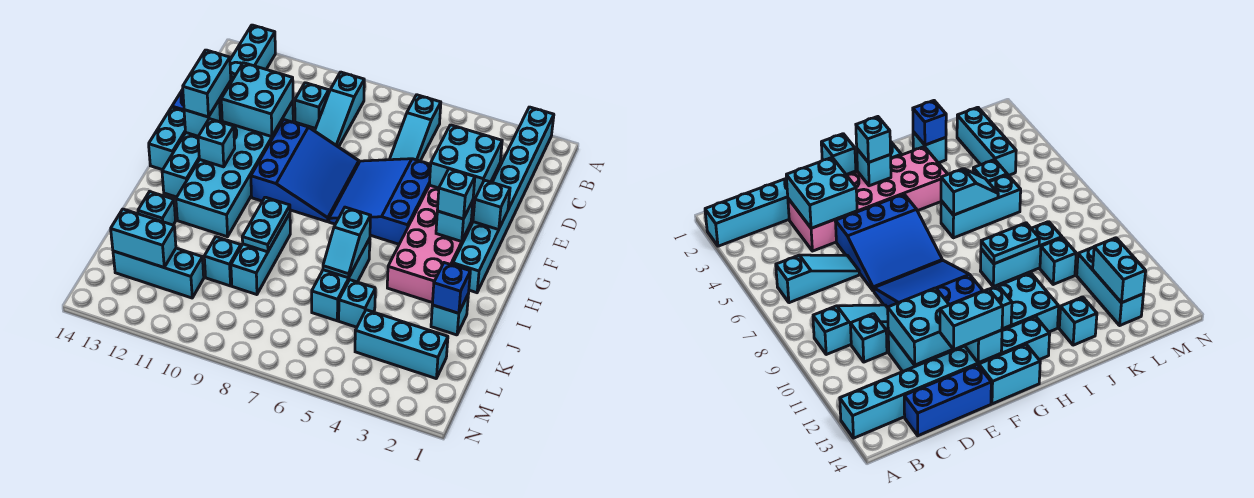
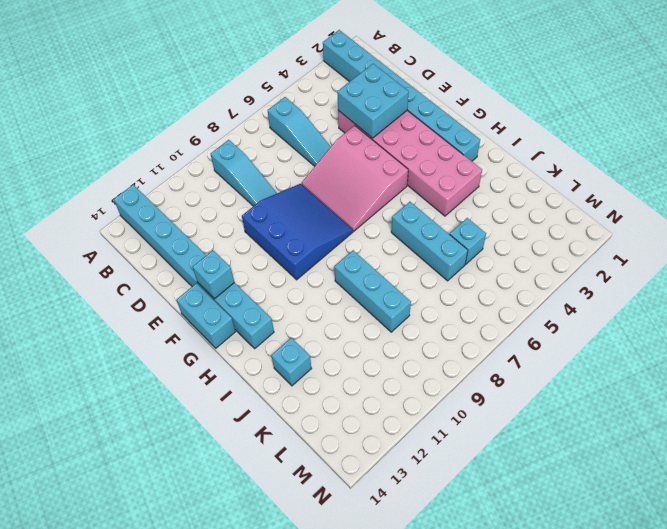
pink slope E5:G7 level 1 top 5 -> blue slope E5:G7 level 1 top 5
none -> cyan brick C10 level 1
none -> blue brick C14:E14 level 1
none -> cyan brick D11:I12 level 1
none -> cyan brick J2 level 1

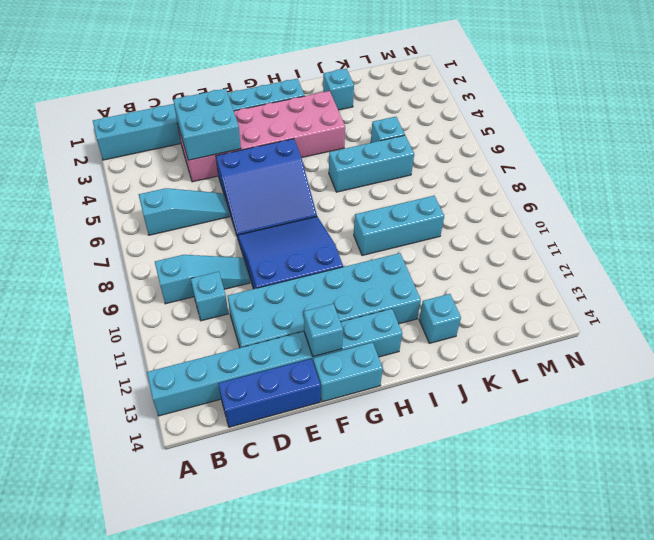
none -> cyan brick K10 level 1
none -> cyan brick L2:L4 level 1
none -> cyan brick L11:L13 level 1
none -> cyan brick D11:E12 level 2

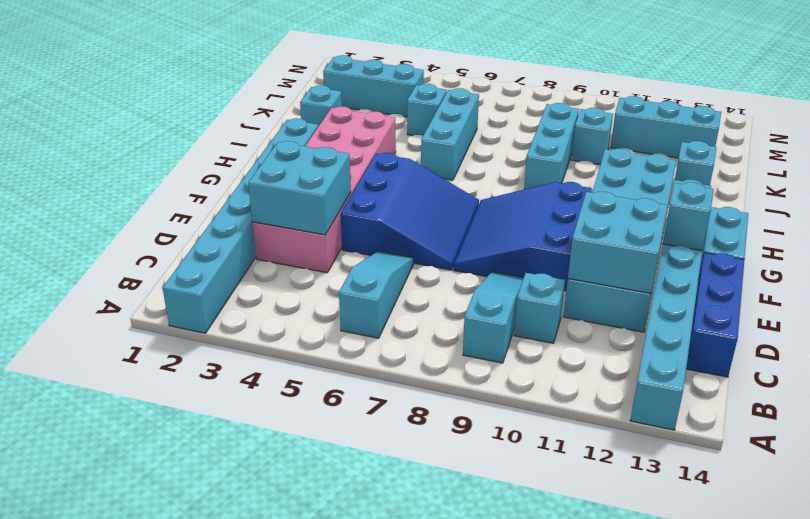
none -> cyan brick F2 level 2
none -> cyan brick G3 level 2
none -> cyan brick G12 level 2
none -> cyan slope I6:J6 level 2 top I

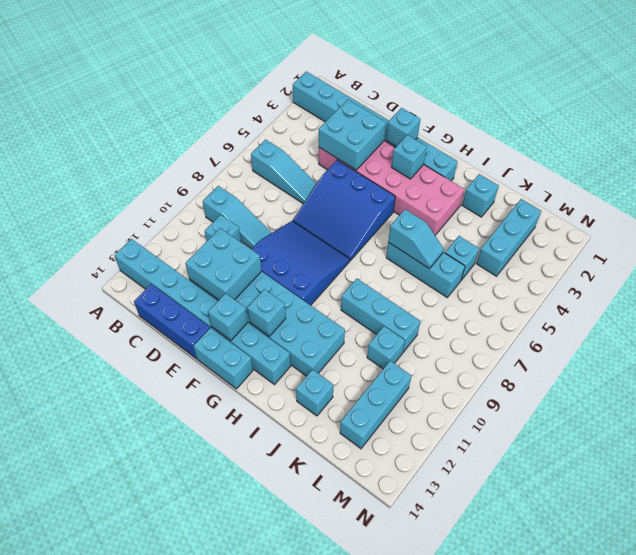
none -> cyan plate I9:J9 level 2
none -> blue brick J2 level 2
none -> cyan brick L12:L13 level 2
none -> cyan brick E13:F13 level 3

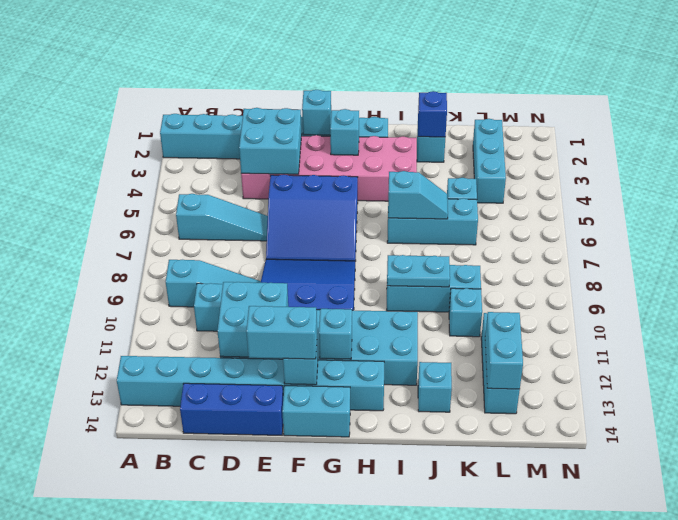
none -> cyan brick G3 level 3

